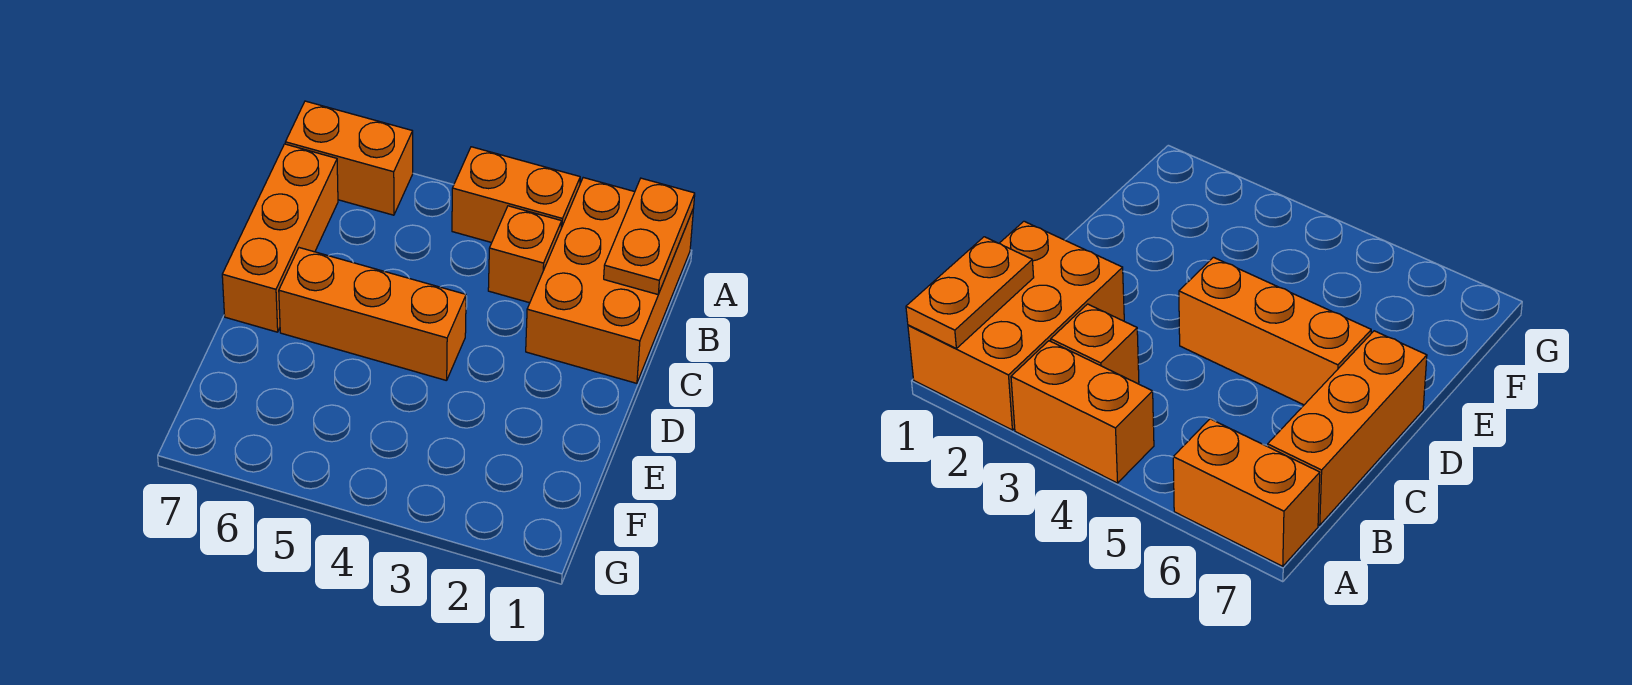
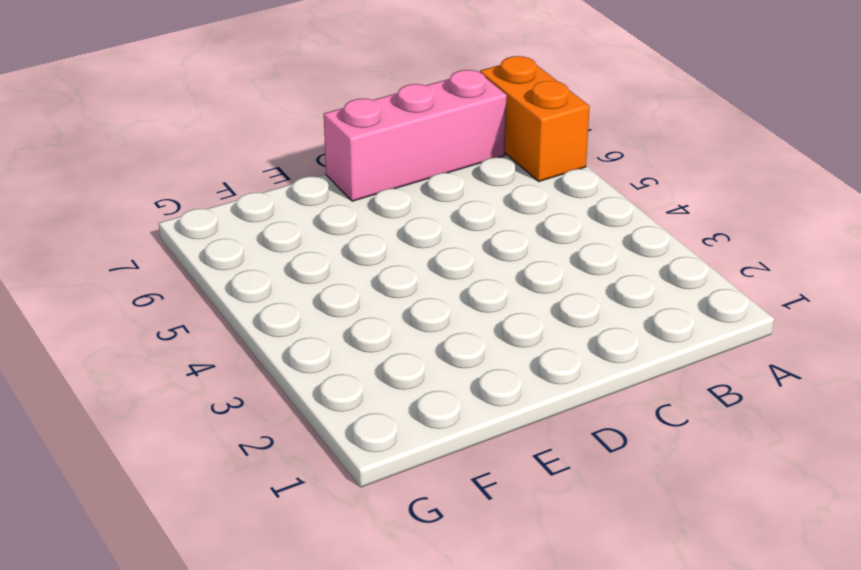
pink brick B7:D7 level 1 -> orange brick B7:D7 level 1
none -> orange brick A1:C2 level 1
none -> orange brick A3:A4 level 1

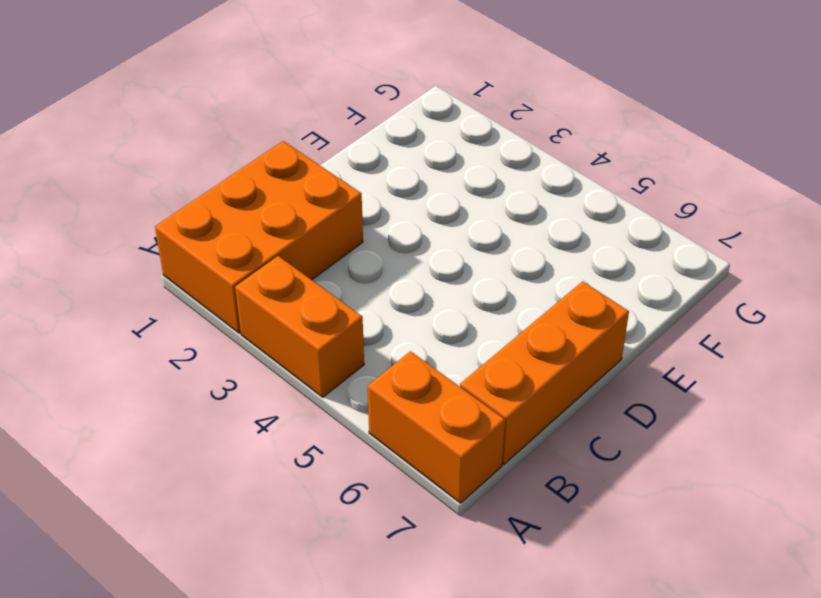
none -> orange brick B3 level 1
none -> orange brick D4:D6 level 1

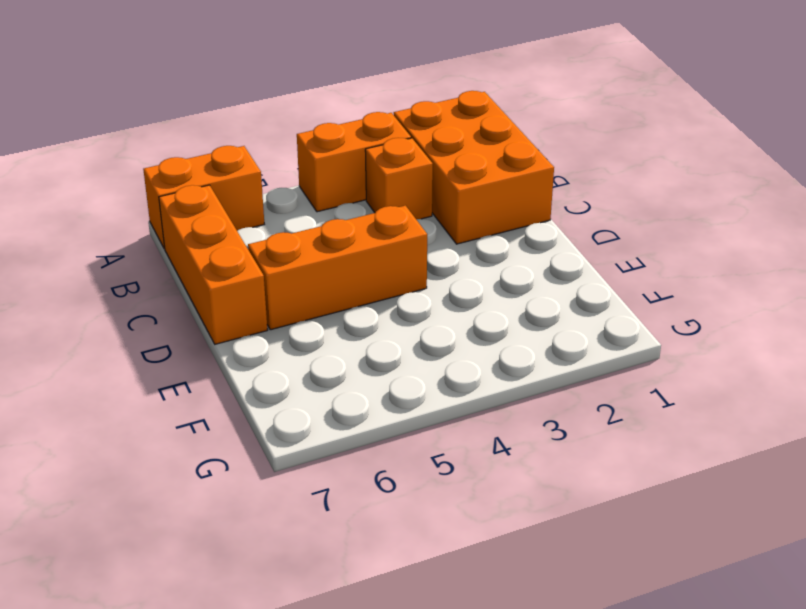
none -> orange plate A1:B1 level 2

